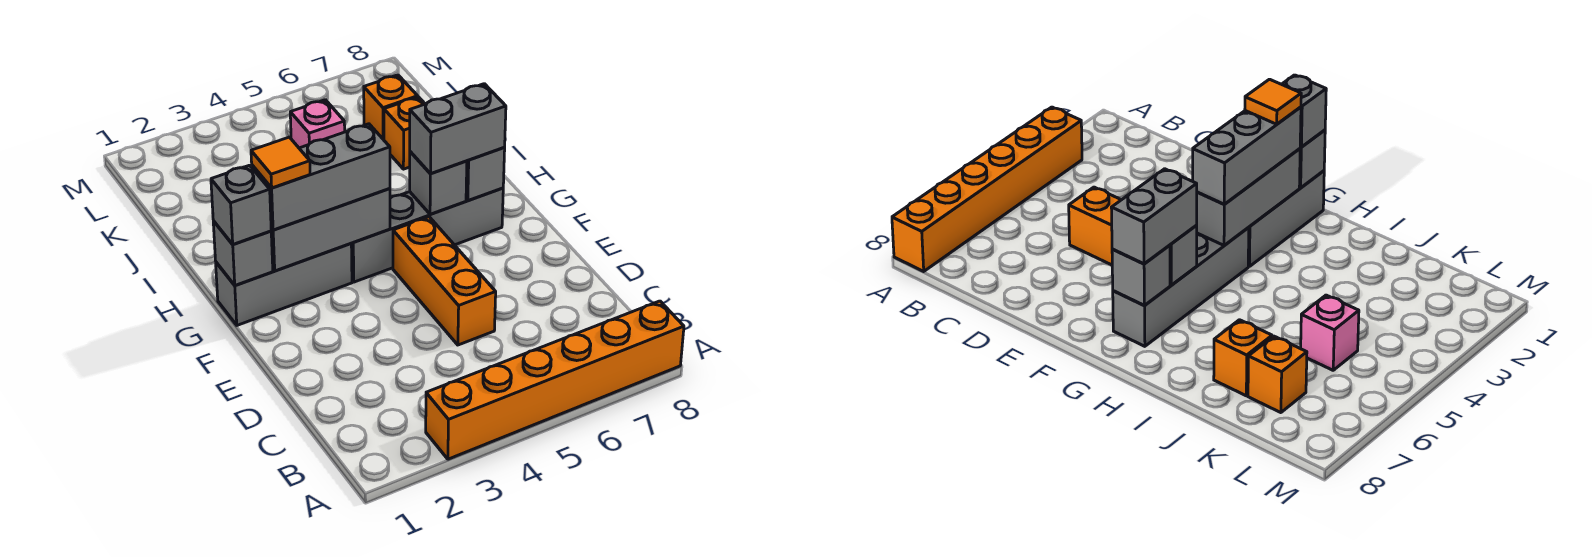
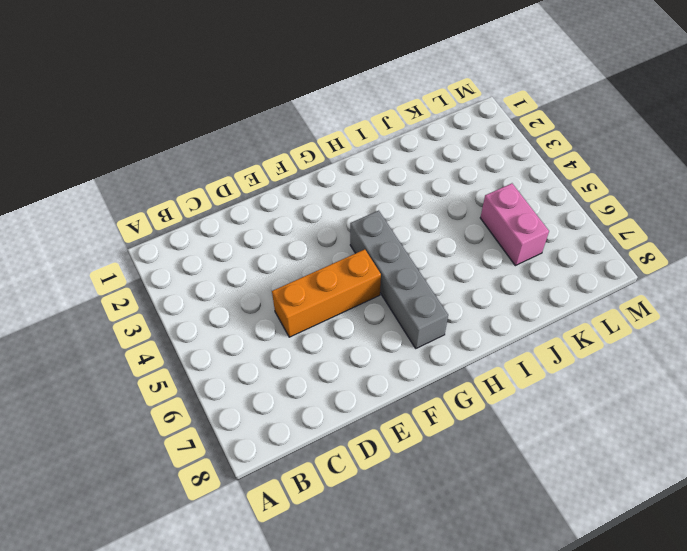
pink brick K5:K6 level 1 -> pink brick K5 level 1
none -> orange brick A3:A8 level 1
none -> grey brick G1:G3 level 1
none -> orange brick J7 level 1

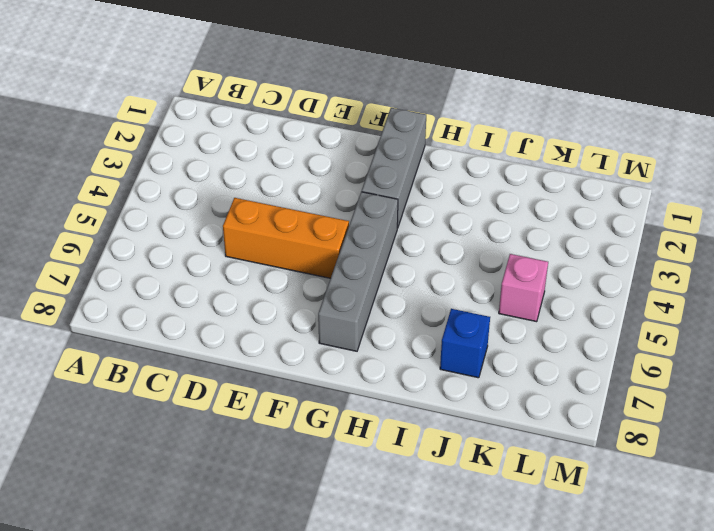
blue brick J7 level 1 -> orange brick J7 level 1
none -> orange brick A3:A8 level 1
none -> orange brick K7 level 1
none -> grey brick G1 level 2

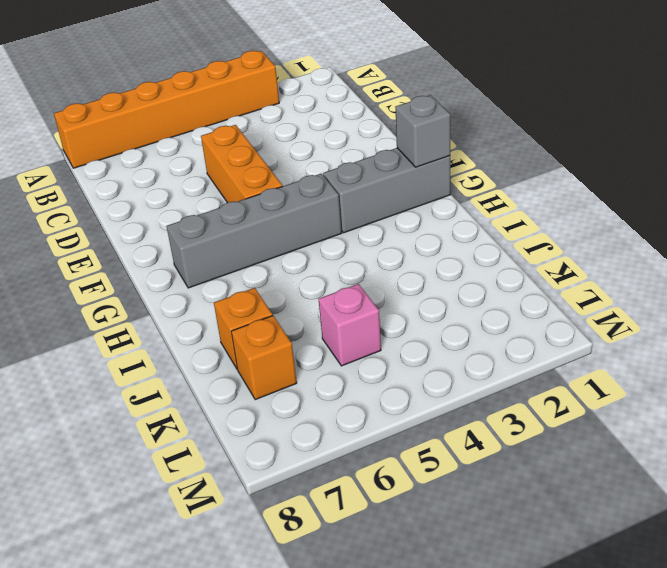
none -> grey brick G2:G4 level 2
none -> grey brick G6 level 2
none -> grey brick G7 level 2

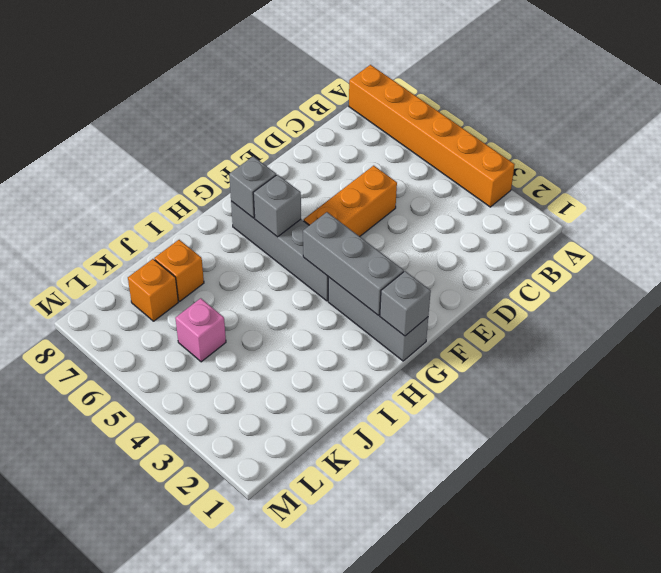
none -> grey brick G1 level 3
none -> grey brick G2:G4 level 3
none -> grey brick G6:G7 level 3

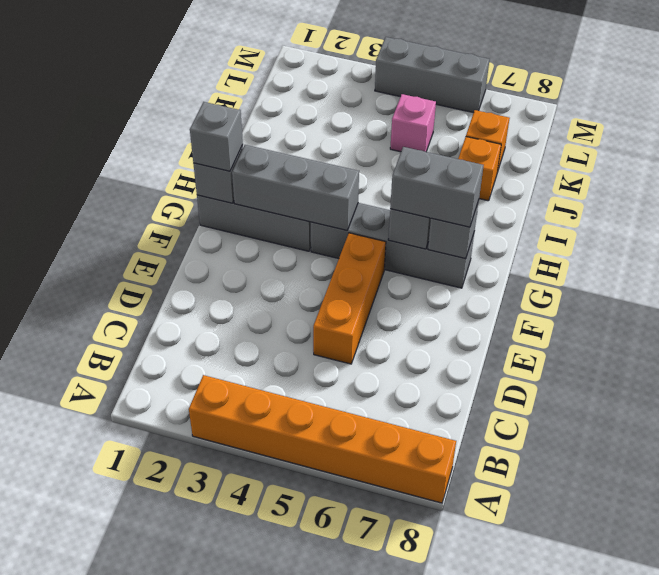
grey brick M4:M6 level 1 -> grey brick G2:G4 level 3
none -> orange tile G2 level 4

